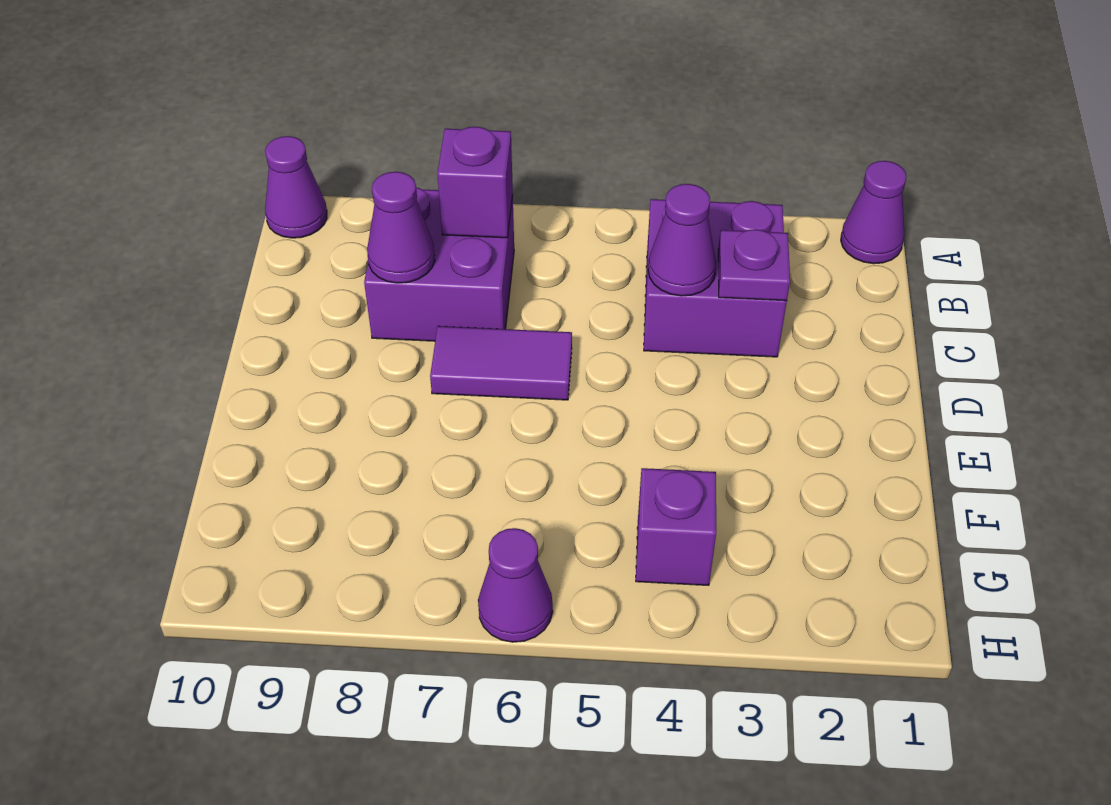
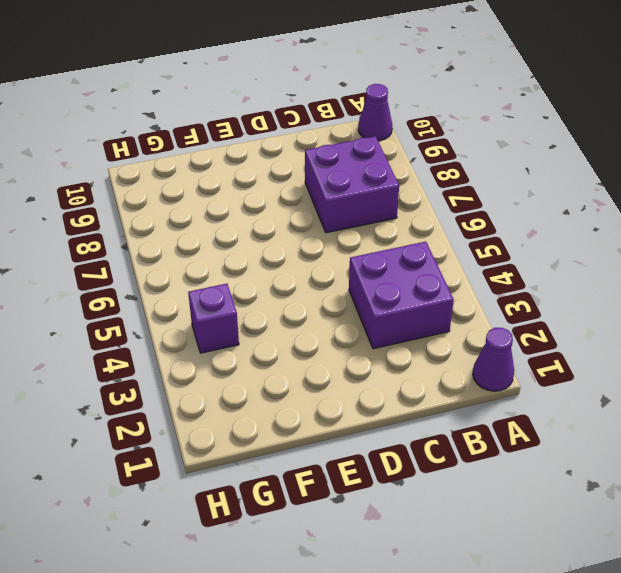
none -> purple tile D6:D7 level 1
none -> purple cone H6 level 1

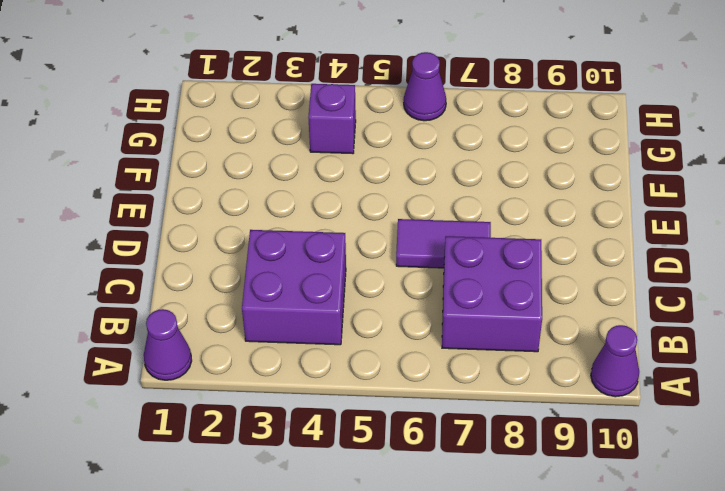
none -> purple brick B7 level 2
none -> purple plate C3 level 2

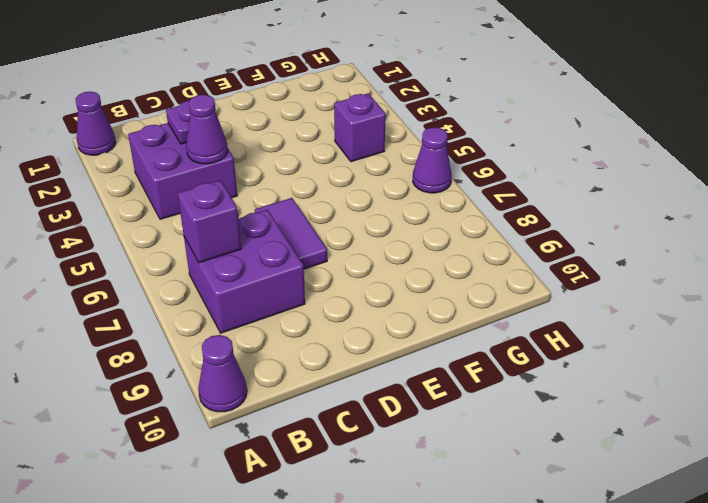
none -> purple cone C8 level 2

